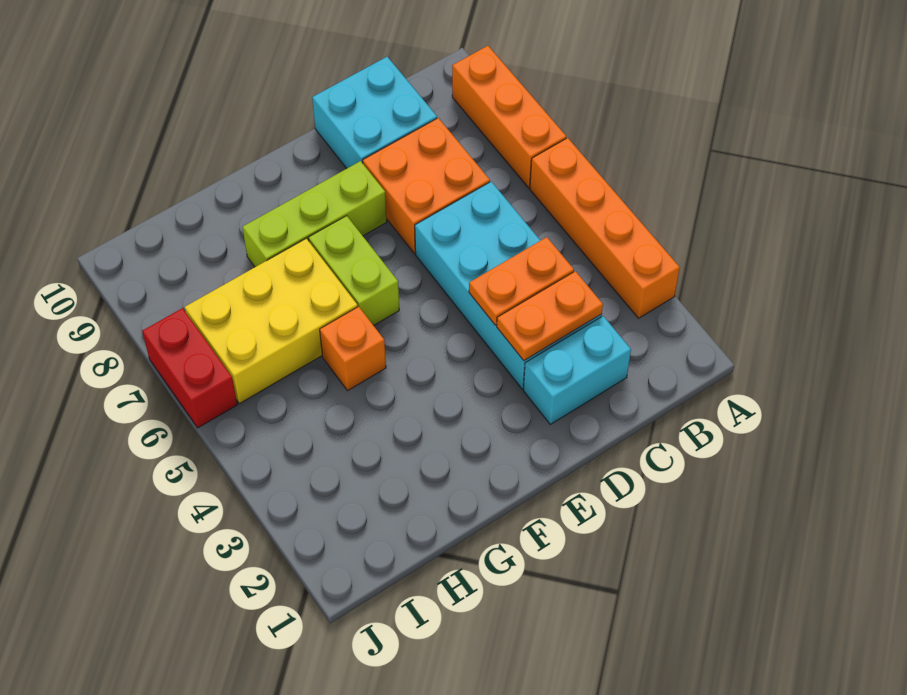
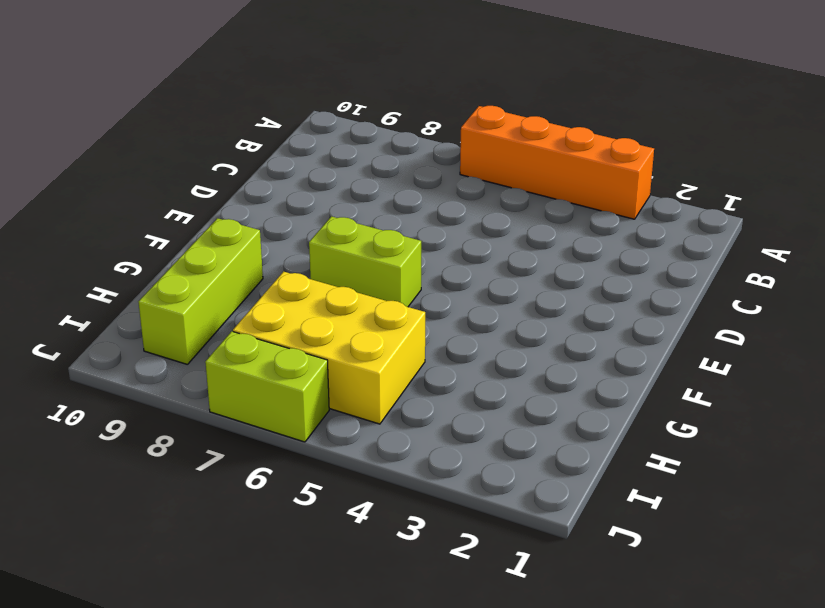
lime brick G9:I9 level 1 -> lime brick E8:G8 level 1
yellow brick H5:I7 level 1 -> yellow brick G6:I7 level 1
lime brick J6:J7 level 1 -> red brick J6:J7 level 1
none -> orange brick A7:A9 level 1
none -> cyan brick C2:D2 level 1
none -> cyan brick C3:D6 level 1

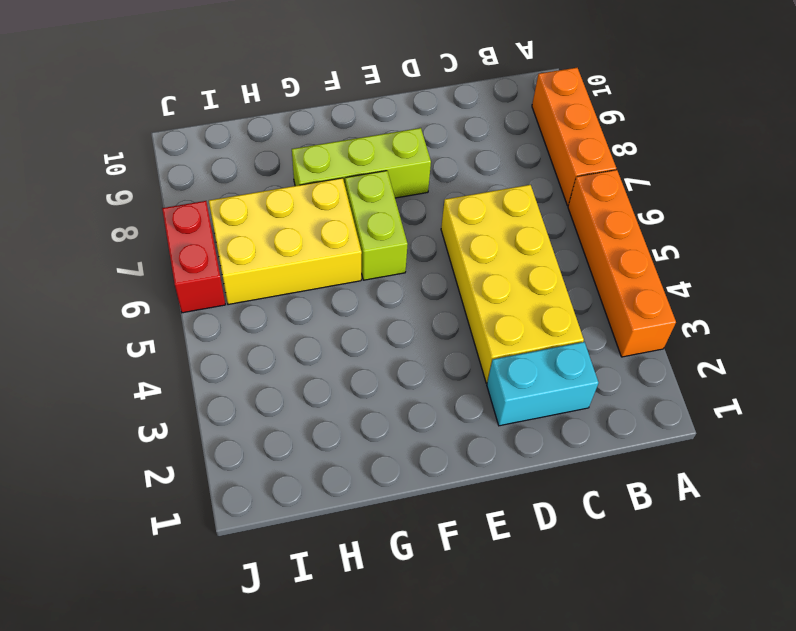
yellow brick C3:D6 level 1 -> cyan brick C3:D6 level 1
none -> orange brick C7:D8 level 1
none -> cyan brick C9:D10 level 1
none -> orange brick G5 level 1

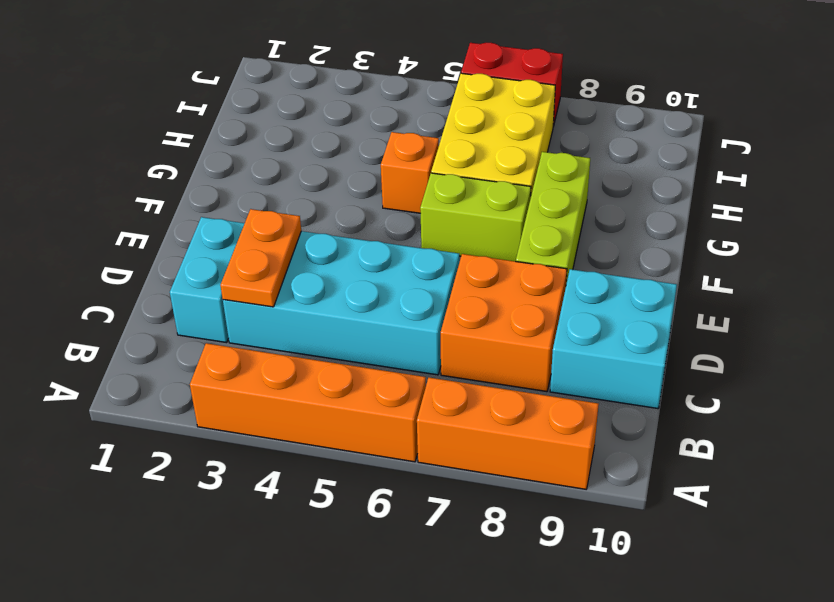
none -> orange plate C4:D4 level 2

